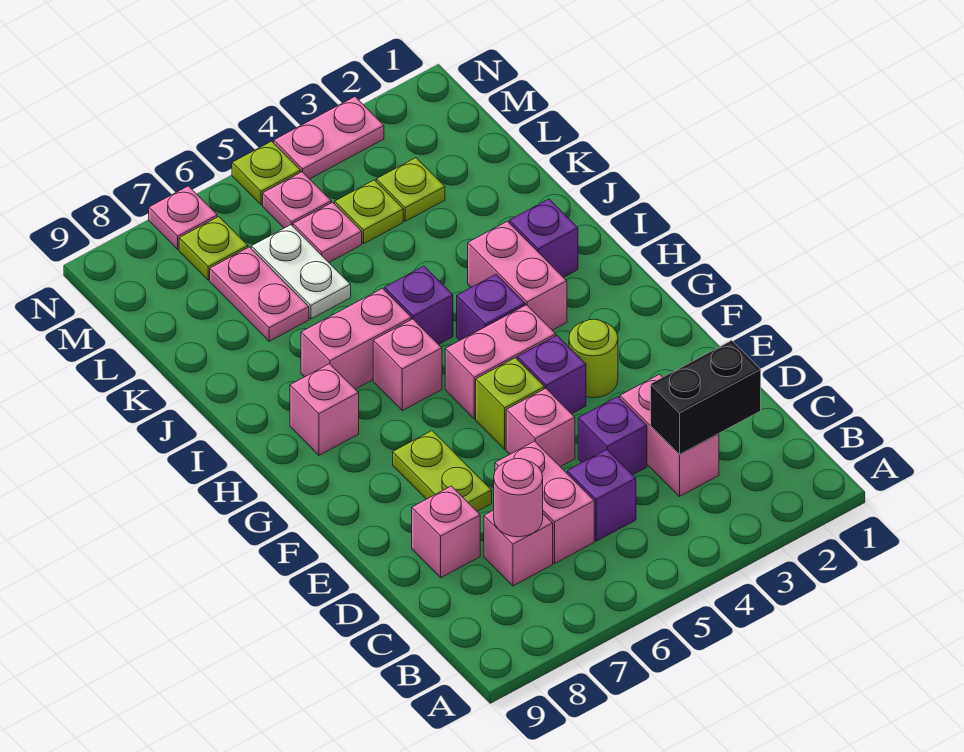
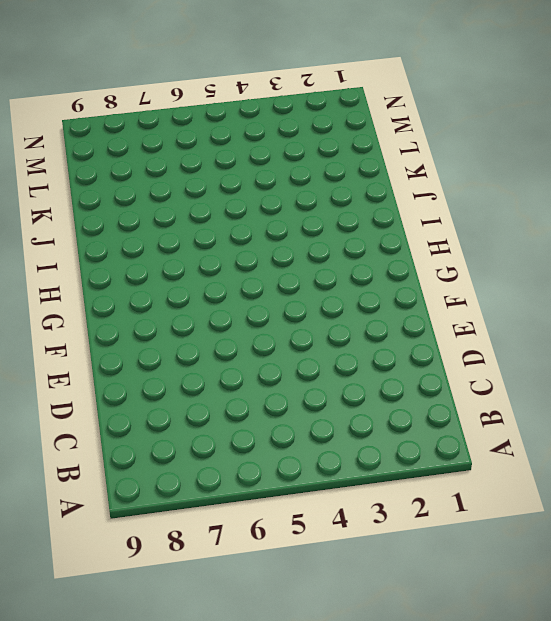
none -> pink brick C3:D3 level 1
none -> purple brick C5 level 1
none -> pink brick C6:D6 level 1
none -> pink brick C7 level 1

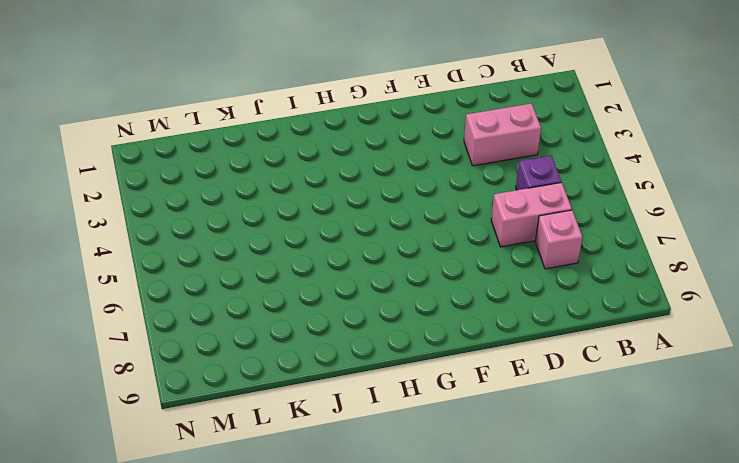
none -> purple brick D4 level 1
none -> pink brick D8 level 1
none -> pink brick E5 level 1
none -> lime plate E7:F7 level 1

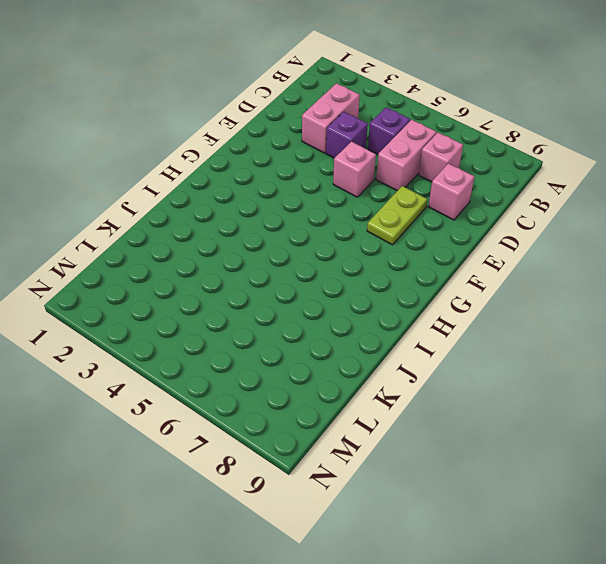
none -> lime round brick F3 level 1
none -> purple brick F4 level 1
none -> lime brick F5 level 1
none -> pink brick G4:G5 level 1

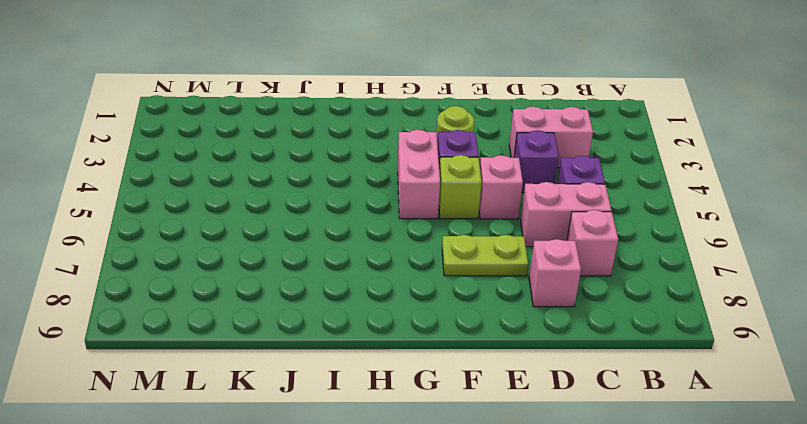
none -> pink brick H3:I3 level 1
none -> purple brick H4 level 1
none -> pink brick H6 level 1
none -> pink brick H8 level 1

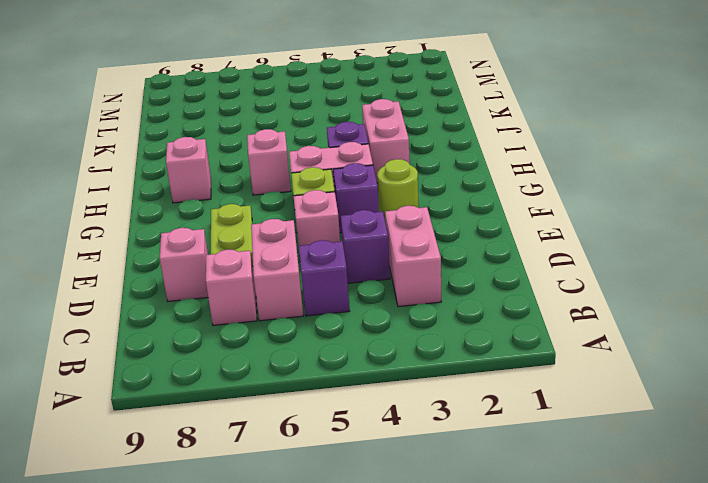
none -> purple brick I2 level 1
none -> purple brick I5 level 1
none -> pink brick I6:I7 level 1
none -> white plate K6:L6 level 1

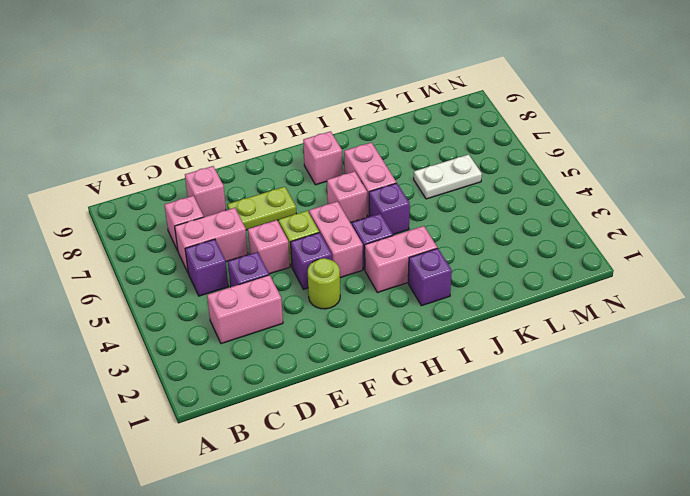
none -> pink plate K7:L7 level 1
none -> lime plate L3 level 1
none -> lime plate L4 level 1
none -> pink plate L5 level 1

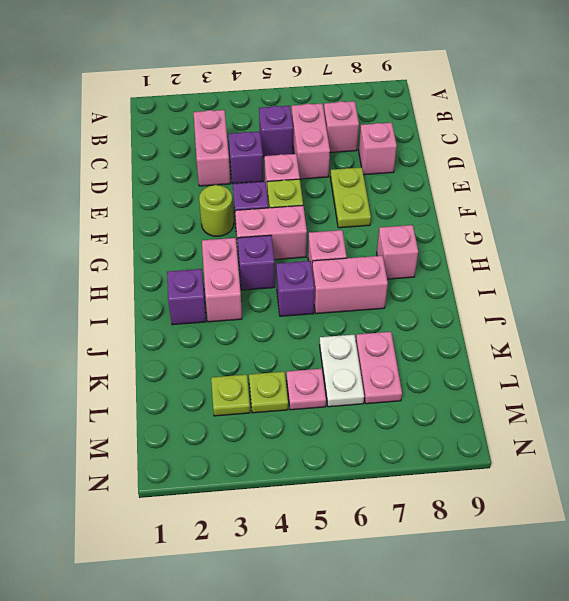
none -> pink plate M5 level 1
none -> lime plate M7 level 1
none -> pink plate N3:N4 level 1
none -> lime plate N5 level 1

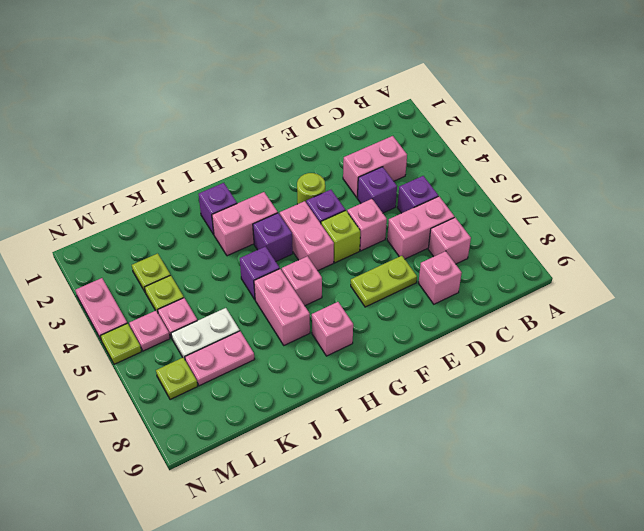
none -> pink plate N7 level 1
none -> black brick C2:C3 level 2
none -> pink round brick C7 level 2

